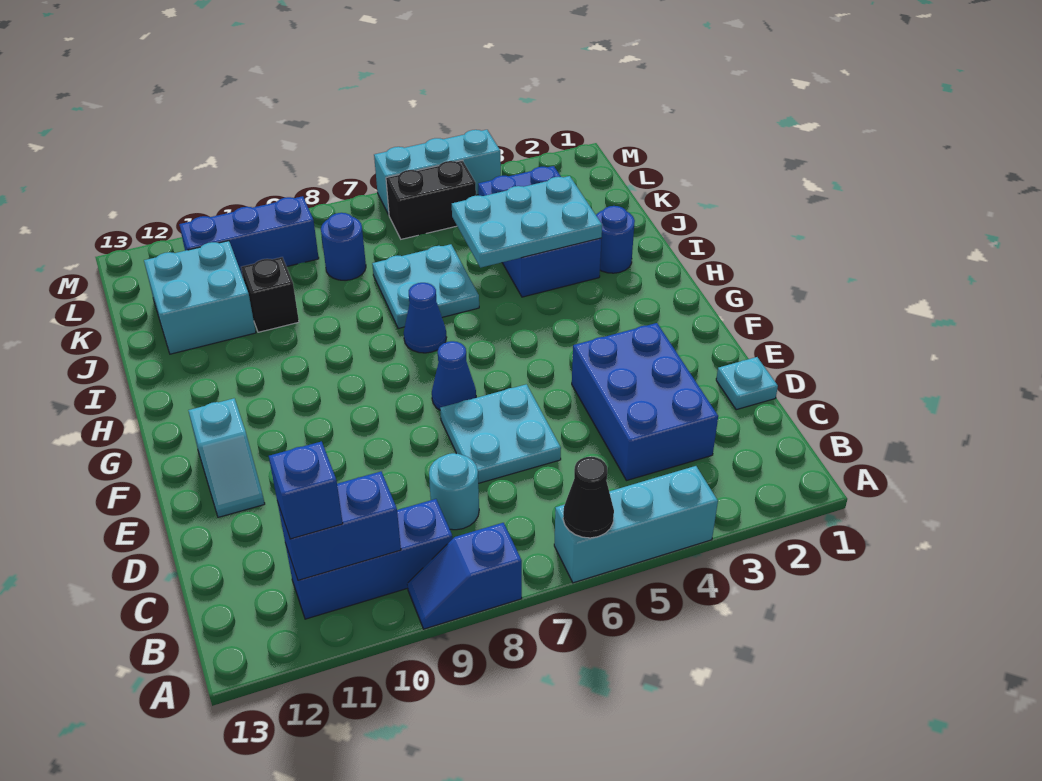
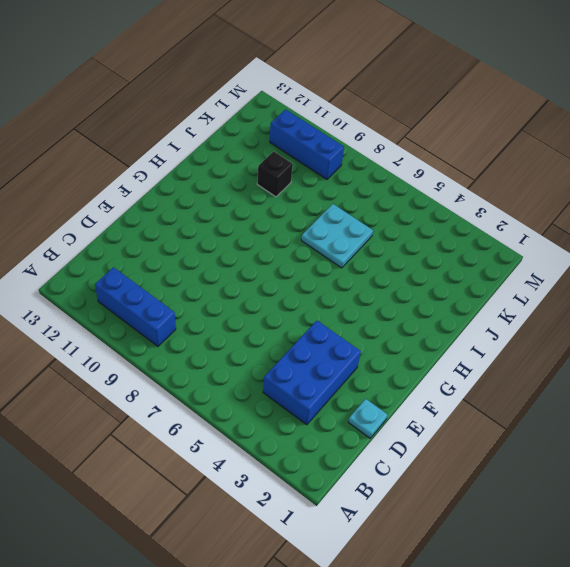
none -> cyan brick A4:A6 level 1
none -> blue slope A8:A9 level 1 top 8
none -> cyan round brick C8 level 1

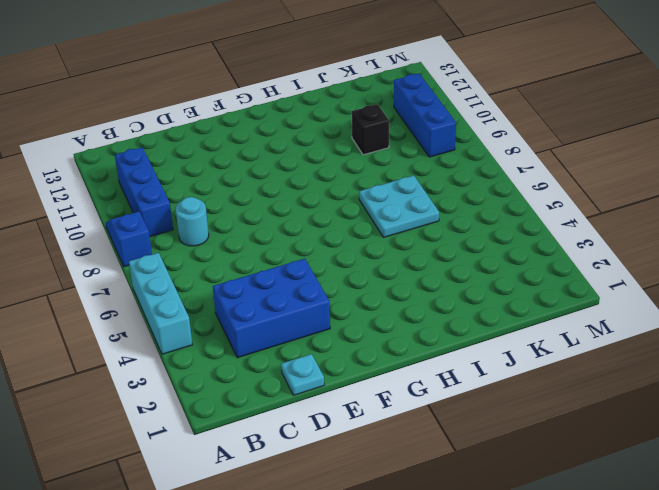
none -> cyan plate D6:E7 level 1
none -> cyan slope E12:F12 level 1 top F
none -> blue cone F7 level 1

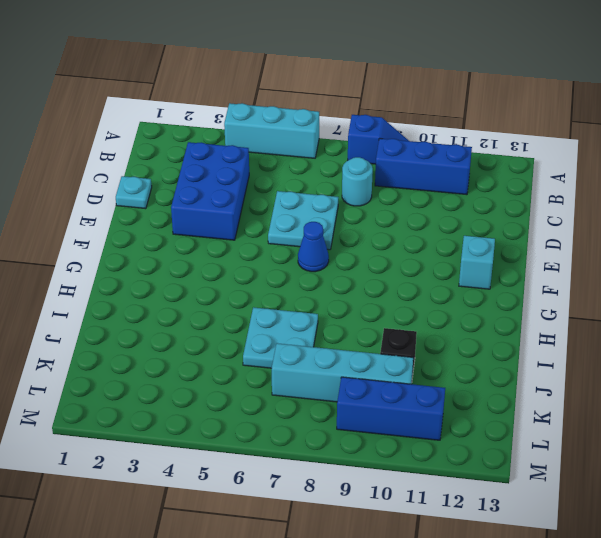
cyan brick K7:K10 level 1 -> blue round brick K8 level 1
none -> blue cone H7 level 1
none -> blue round brick I2 level 1
none -> blue brick I3:K4 level 1

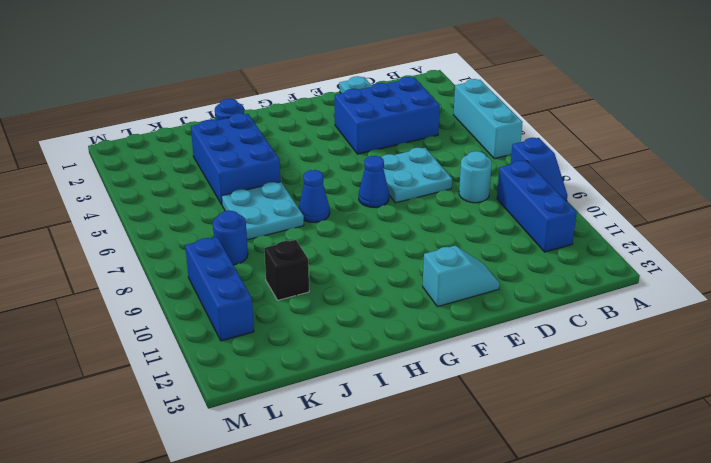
blue brick I3:J5 level 1 -> blue brick I3:K4 level 1
none -> cyan brick J11:K12 level 1
none -> black brick L5:L6 level 1
none -> cyan brick M4:M6 level 1

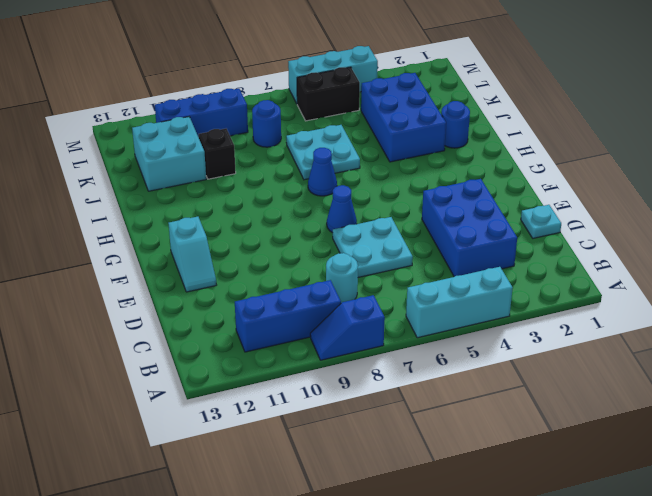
none -> black cone A6 level 2
none -> blue brick B10:B11 level 2
none -> cyan plate I3:J5 level 2

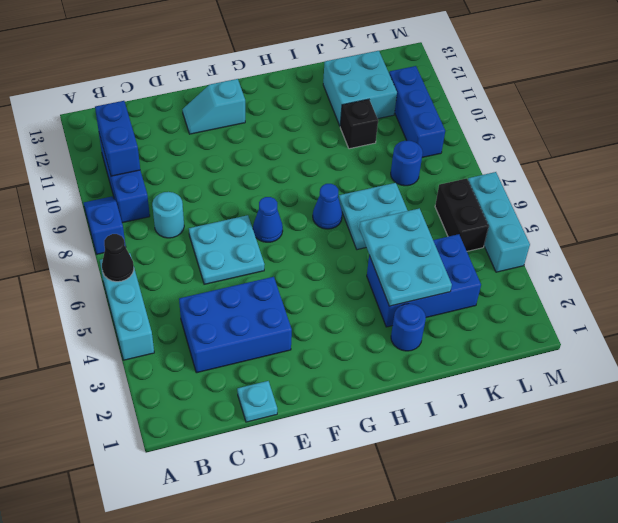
none -> blue brick B11 level 3

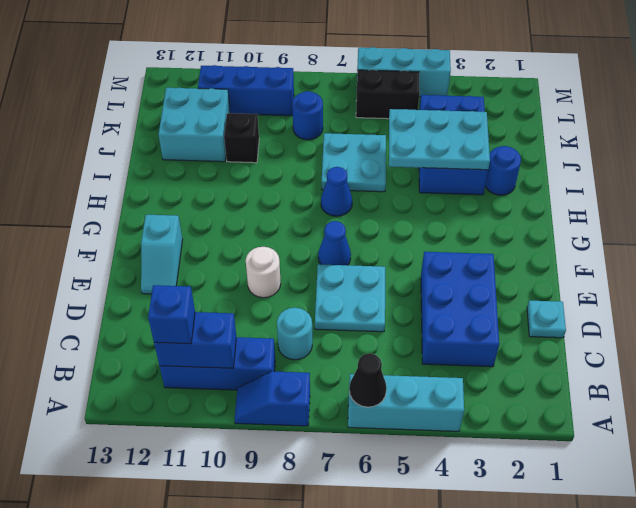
white round brick E9 level 1 -> none

